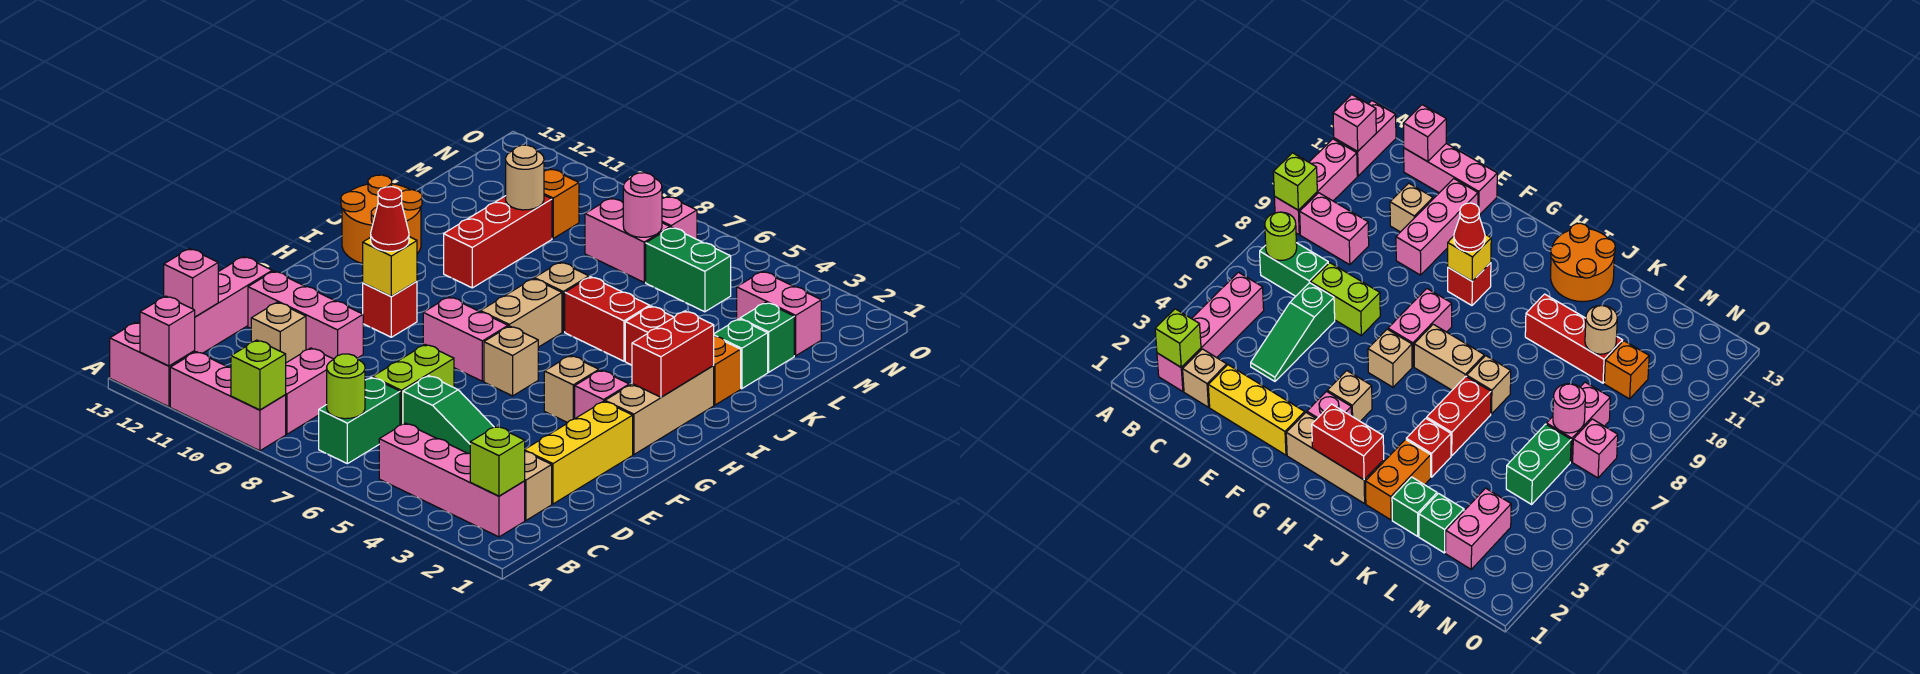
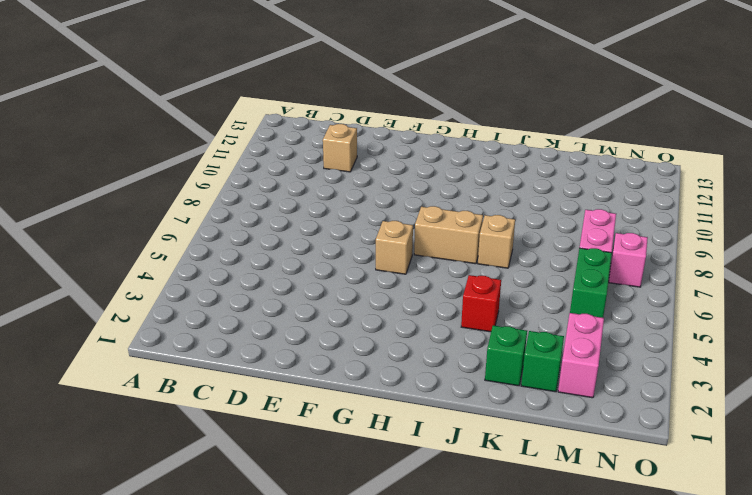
none -> pink brick A9:A11 level 1
none -> pink brick A12:A13 level 1
none -> pink brick B2:B5 level 1
none -> green brick B7:C7 level 1

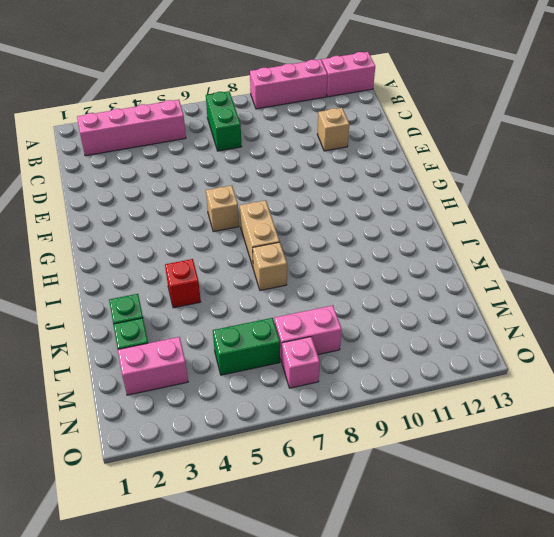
none -> pink brick B9:C9 level 1
none -> tan brick C2 level 1
none -> pink brick C13:E13 level 1
none -> yellow brick D2:F2 level 1

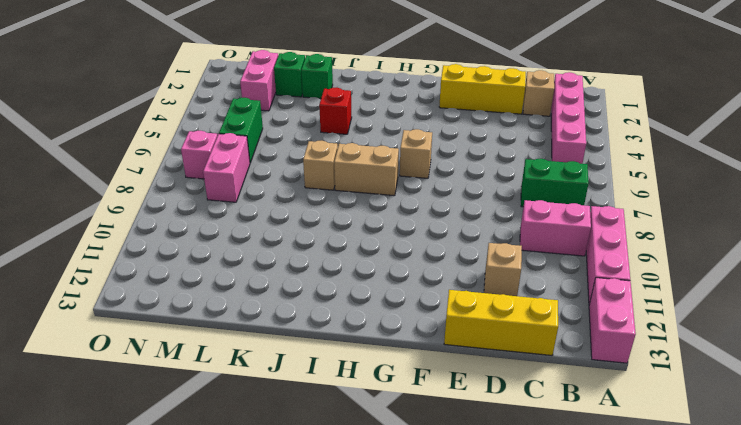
yellow brick C13:E13 level 1 -> pink brick C13:E13 level 1
none -> green slope D4:D6 level 1 top 6
none -> lime brick D7:E7 level 1
none -> pink brick E10:E12 level 1
none -> tan brick G2:I2 level 1

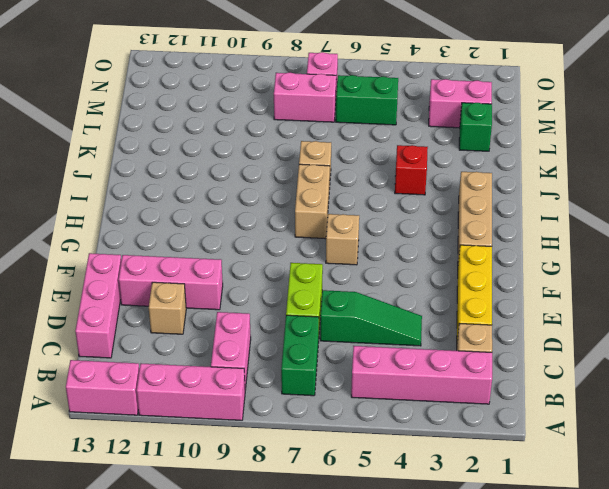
none -> pink brick G3 level 1
none -> tan brick G4 level 1
none -> pink brick G7:G8 level 1
none -> red brick G10 level 1

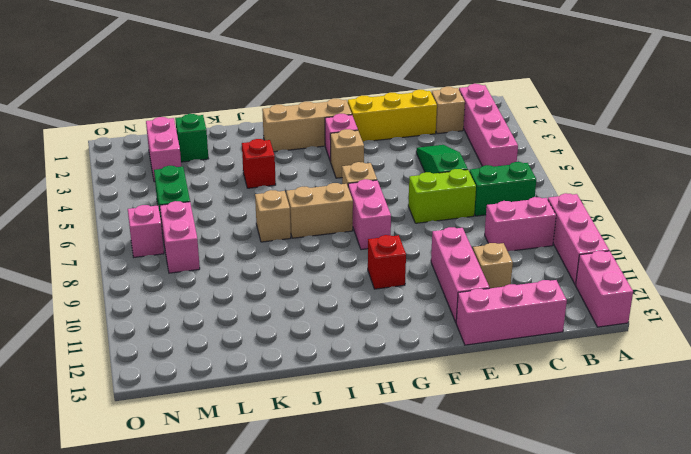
none -> orange round brick I12:J13 level 1
none -> orange brick J2:J3 level 1
none -> red brick J5:J6 level 1
none -> red brick J10:L10 level 1

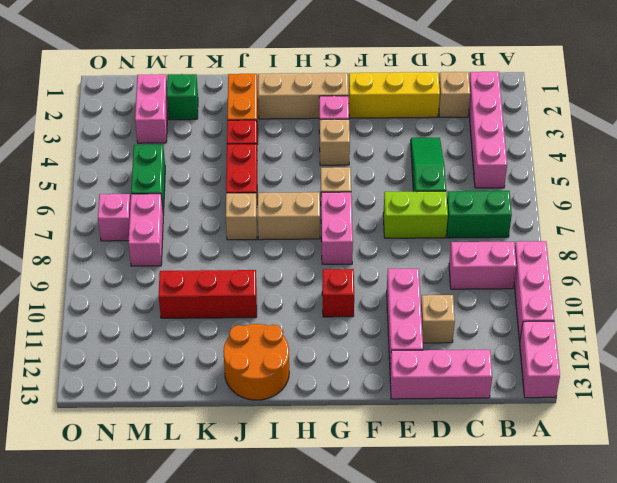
none -> green brick K2 level 1
none -> orange brick M10 level 1
none -> lime brick A9 level 2
none -> pink brick A12 level 2

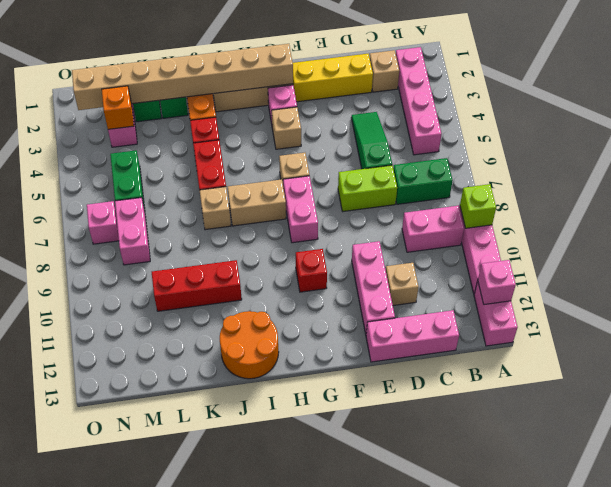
tan brick G2:N2 level 2 -> red brick H2:I2 level 2
orange brick M3 level 2 -> orange brick M10 level 1
none -> lime brick B2 level 2
none -> lime round brick B7 level 2
none -> pink brick C13 level 2
none -> yellow brick G10 level 2

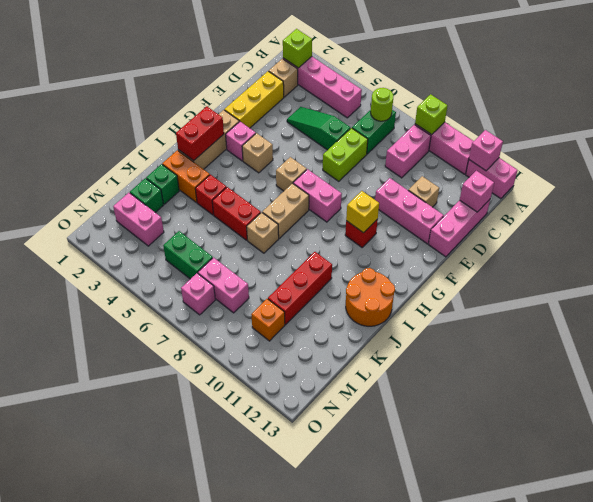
none -> tan round brick L10 level 2
none -> pink round brick M7 level 2
none -> red cone G10 level 3

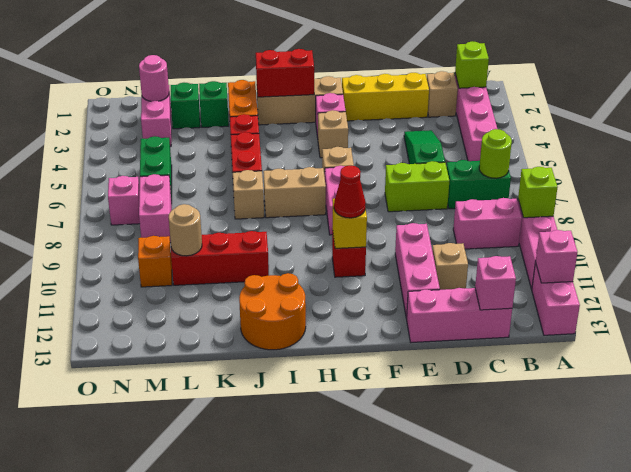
pink round brick M2 level 2 -> pink round brick M7 level 2

